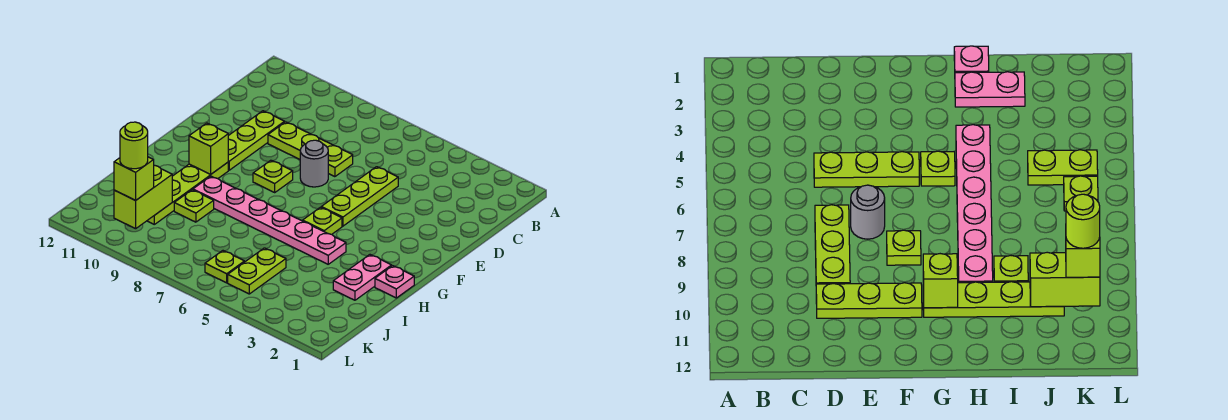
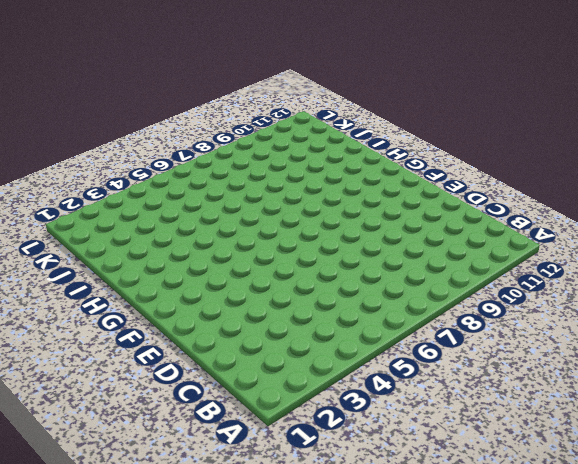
none -> lime plate D5:F5 level 1
none -> lime plate D7:D9 level 1
none -> lime plate D10:F10 level 1

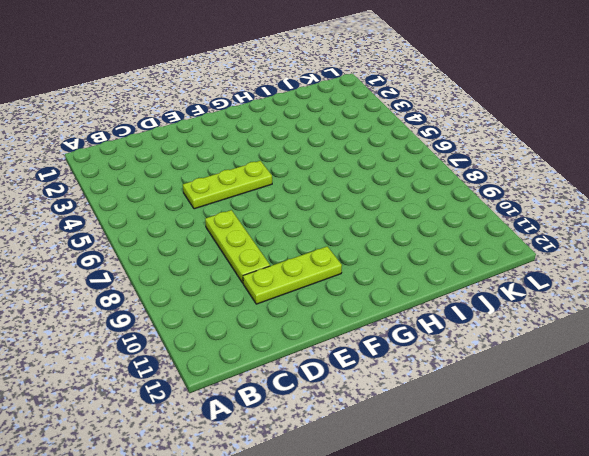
none -> grey round brick E7 level 1
none -> lime plate F8 level 1
none -> lime plate G5 level 1

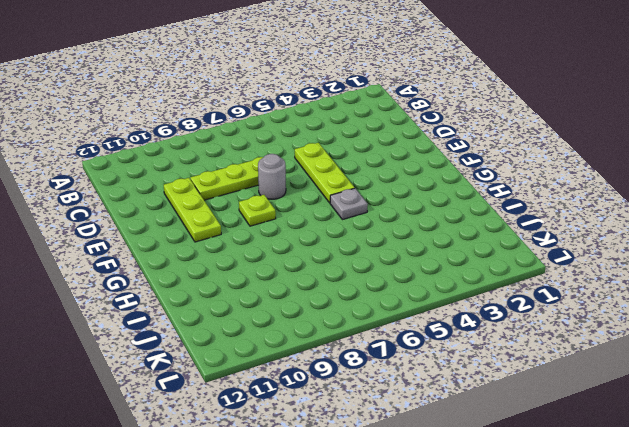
grey plate G5 level 1 -> lime plate G5 level 1
none -> lime plate G10:J10 level 1
none -> pink plate H1 level 1
none -> pink plate H2:I2 level 1

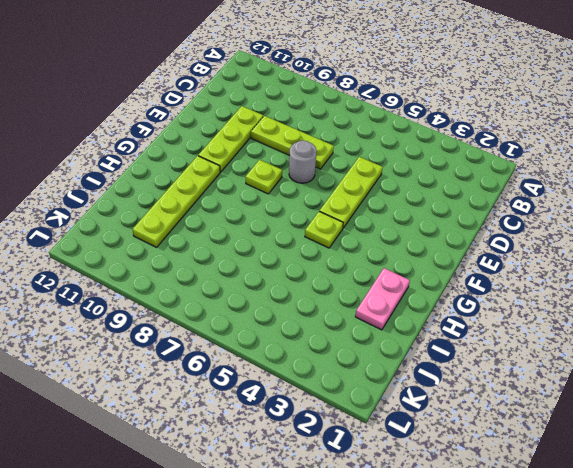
none -> pink plate H1 level 1
none -> pink plate H4:H9 level 1
none -> lime plate I9 level 1

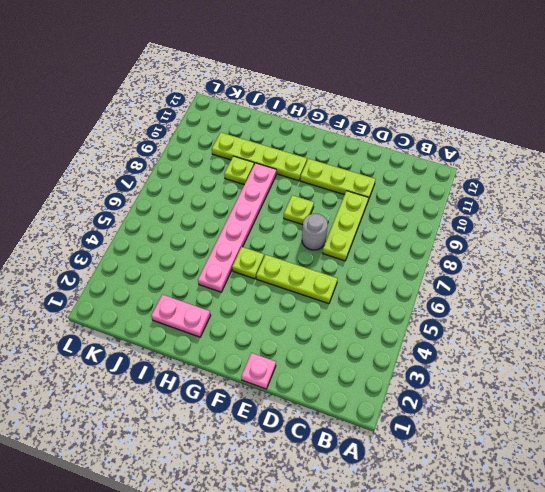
pink plate E1 level 1 -> pink plate H1 level 1
none -> lime plate J5:K5 level 1
none -> lime plate K6 level 1
none -> lime brick G10 level 2

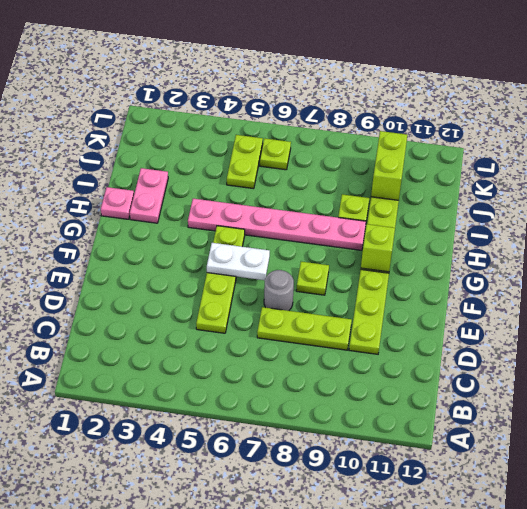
white plate F5:F6 level 2 -> none
none -> lime brick K10 level 3
none -> lime round brick K10 level 4

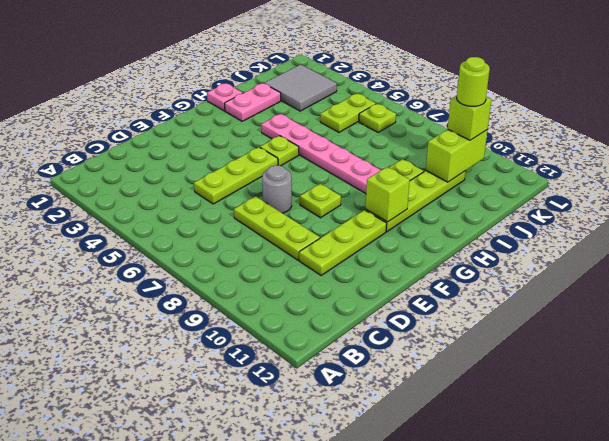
grey tile J2:K3 level 1 -> none

